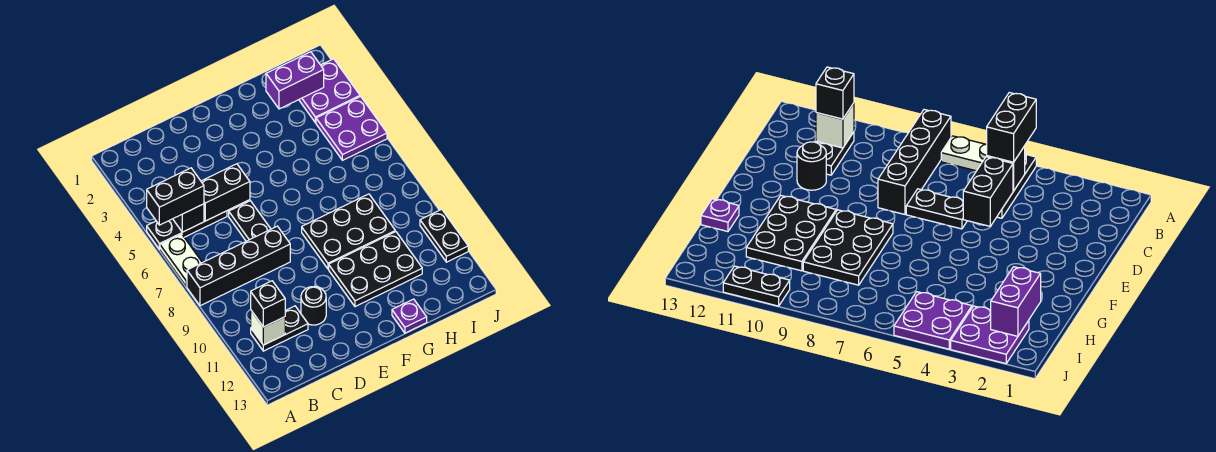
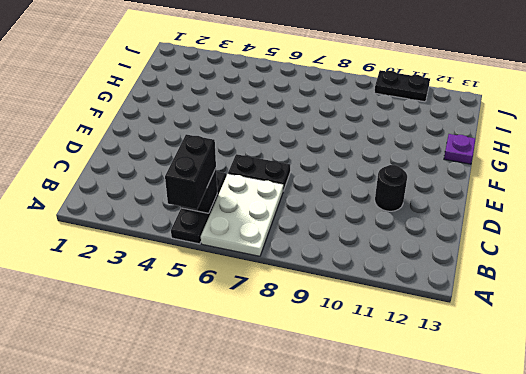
white plate A6:C7 level 1 -> white plate A6:A7 level 1
none -> black brick A8:D8 level 1
none -> black plate B11:C11 level 1
none -> black plate F8:H9 level 1

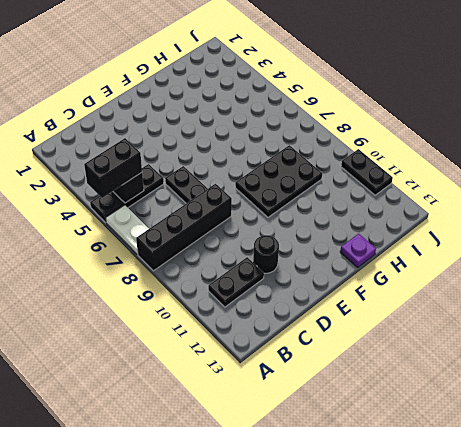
none -> black plate F10:H11 level 1
none -> purple plate I2:J3 level 1
none -> purple plate I4:J5 level 1

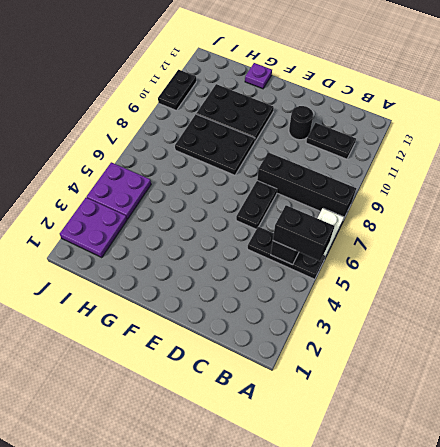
none -> white brick B11 level 2
none -> black brick C5:D5 level 2
none -> purple brick H2:I2 level 2

